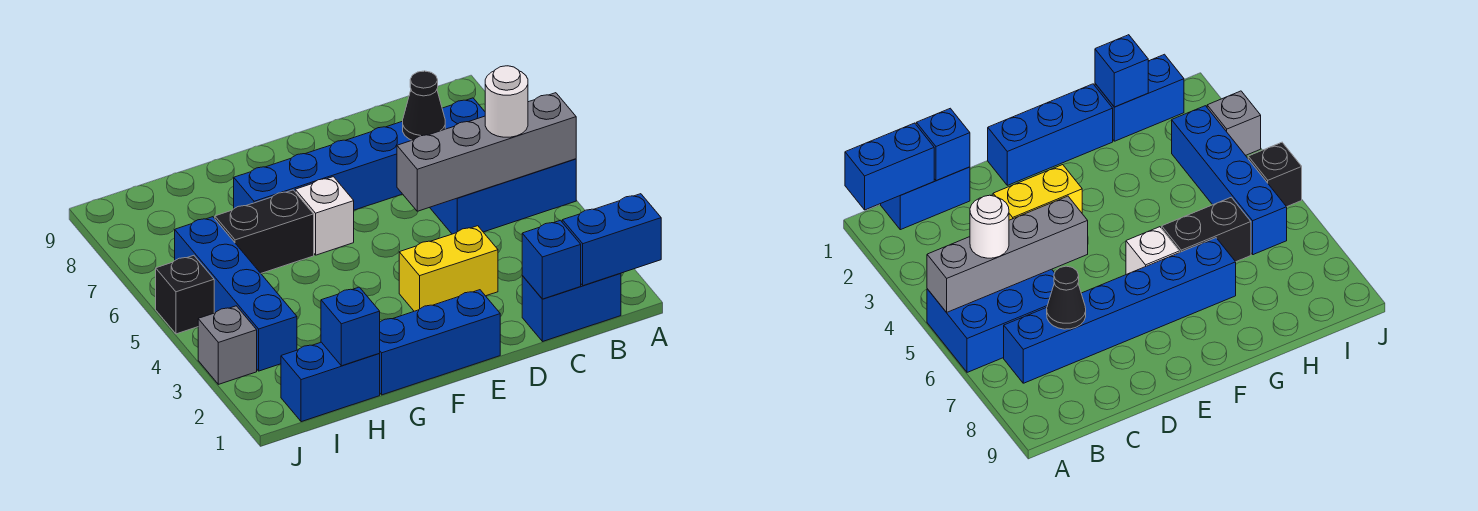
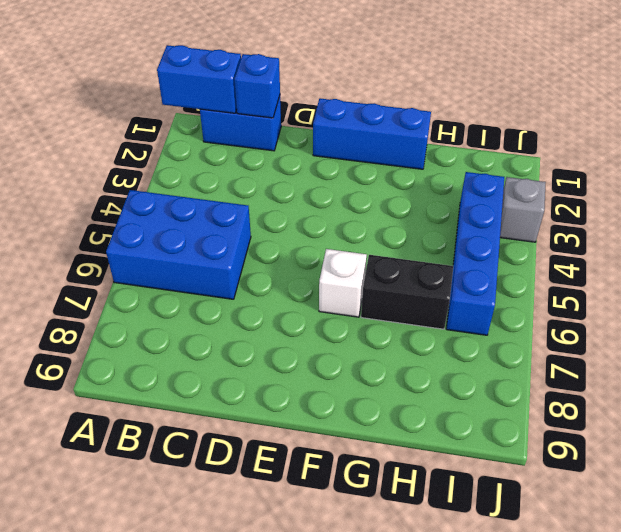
none -> blue brick B7:G7 level 1
none -> yellow brick D3:E3 level 1
none -> blue brick H1:I1 level 1

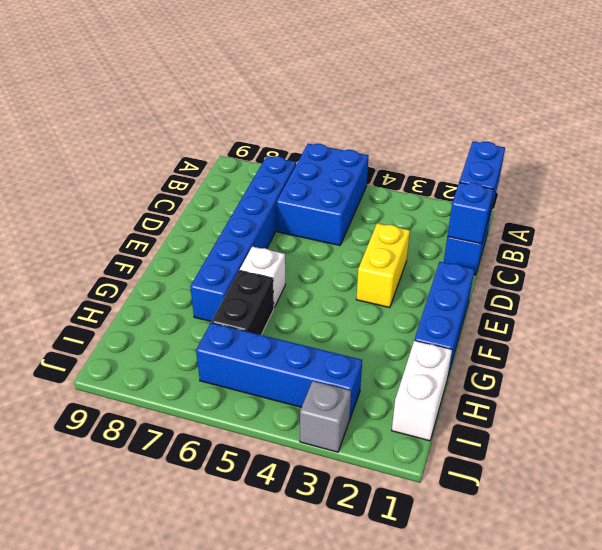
white brick H1:I1 level 1 -> blue brick H1:I1 level 1
none -> black brick J5 level 1
none -> grey brick A5:D5 level 2
none -> black cone C7 level 2

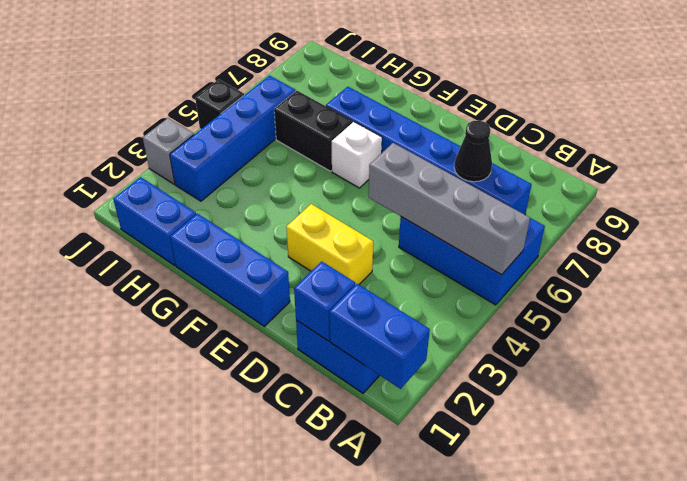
none -> blue brick H1 level 2
none -> white round brick B5 level 3

